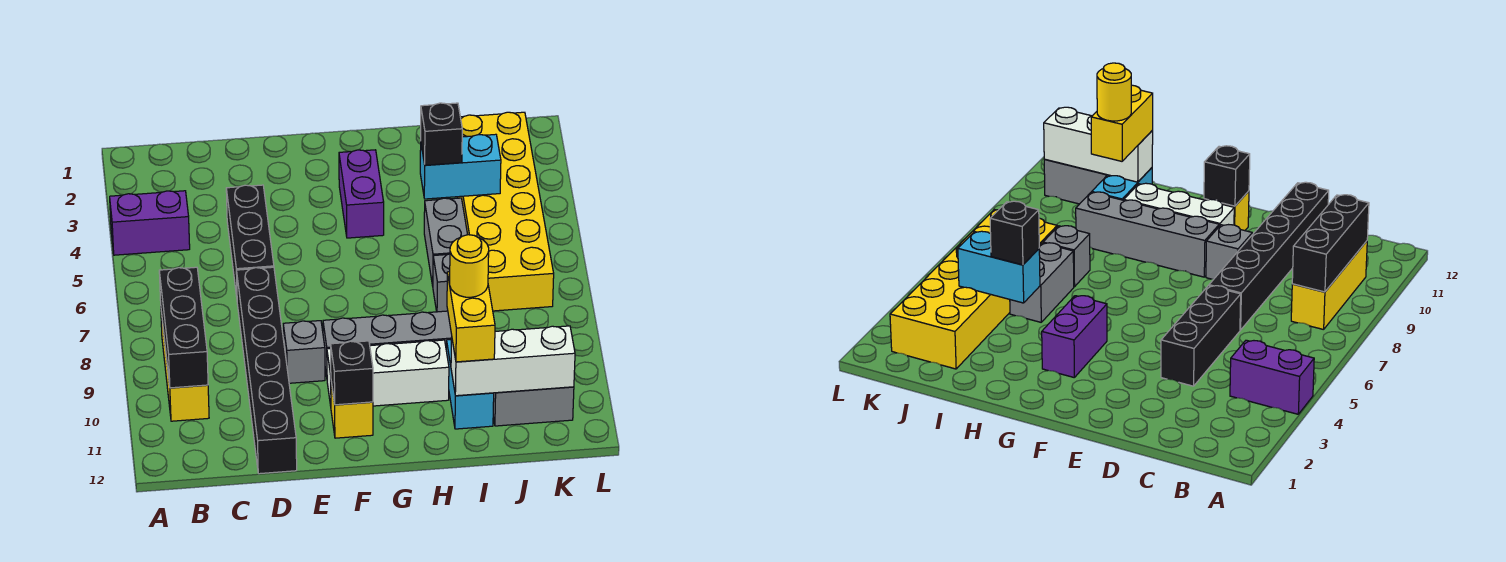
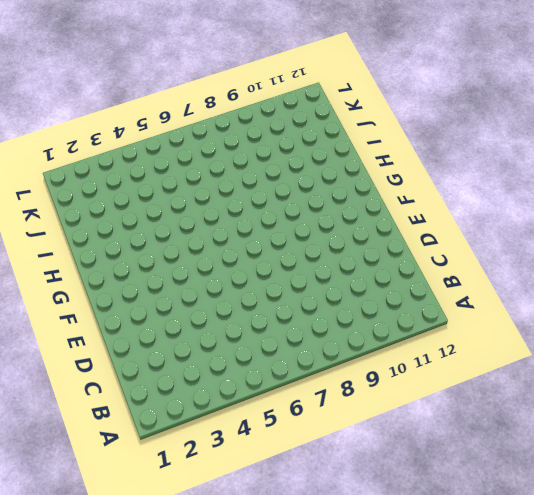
none -> purple brick A4:B4 level 1
none -> yellow brick B8:B10 level 1
none -> black brick D4:D6 level 1

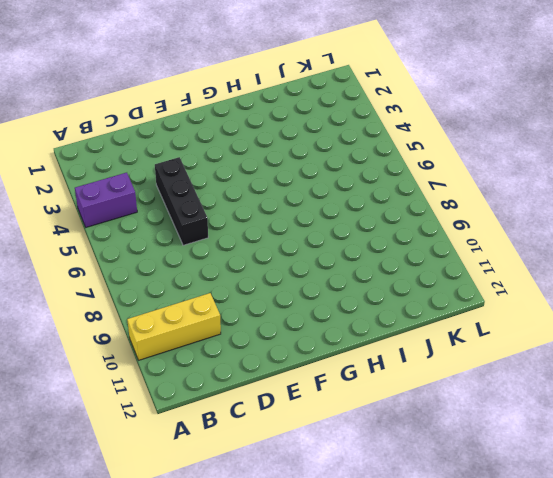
yellow brick A10:C10 level 1 -> yellow brick B8:B10 level 1
none -> black brick D7:D12 level 1
none -> grey brick E9 level 1
none -> grey brick F9:I9 level 1

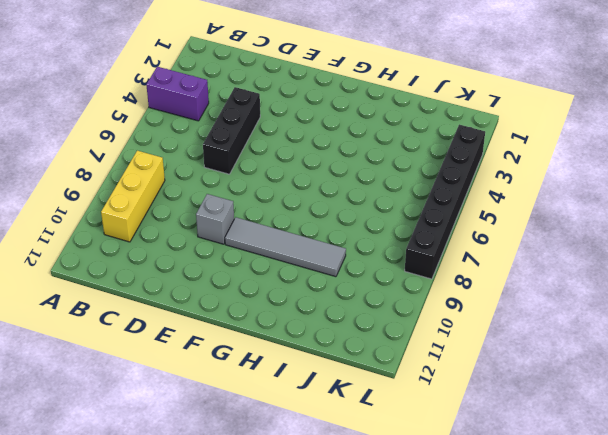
grey tile F9:I9 level 1 -> grey brick F9:I9 level 1
black brick L3:L8 level 1 -> black brick D7:D12 level 1
none -> white brick F10:H10 level 1
none -> yellow brick F11 level 1
none -> purple brick G3:G4 level 1

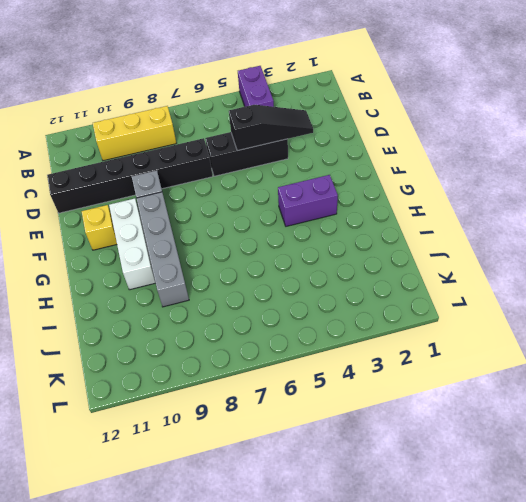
black slope D3:D5 level 2 top 5 -> none
none -> grey brick I5:I6 level 1
none -> grey brick I7 level 1
none -> cyan brick I10:I11 level 1

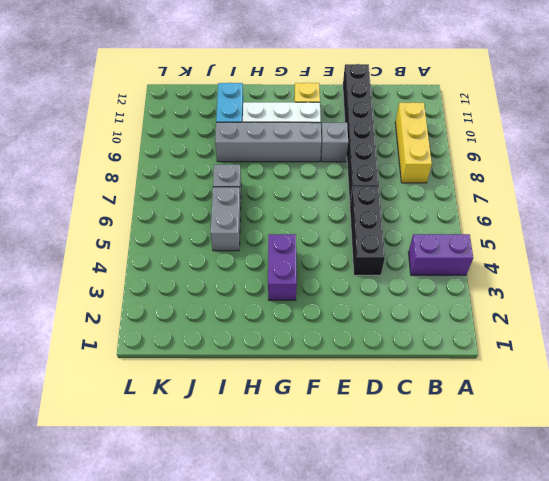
none -> yellow brick J2:K7 level 1
none -> grey brick J11:K11 level 1
none -> black brick B8:B10 level 2

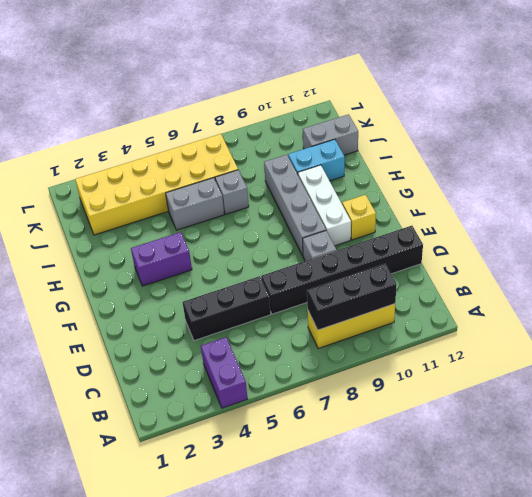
grey brick J11:J12 level 1 -> grey brick J11:K11 level 1
none -> black brick F11 level 2
none -> cyan brick I4:J4 level 2
none -> white brick I11:K11 level 2

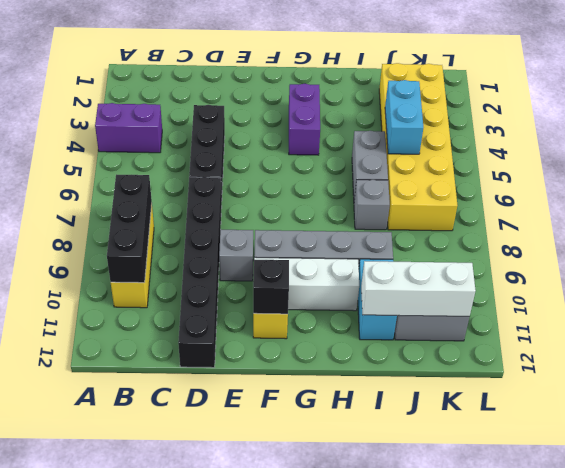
cyan brick J4:J5 level 2 -> cyan brick I4:J4 level 2
none -> black brick I4 level 3
none -> yellow brick I10:I11 level 3
none -> yellow round brick I10 level 4

